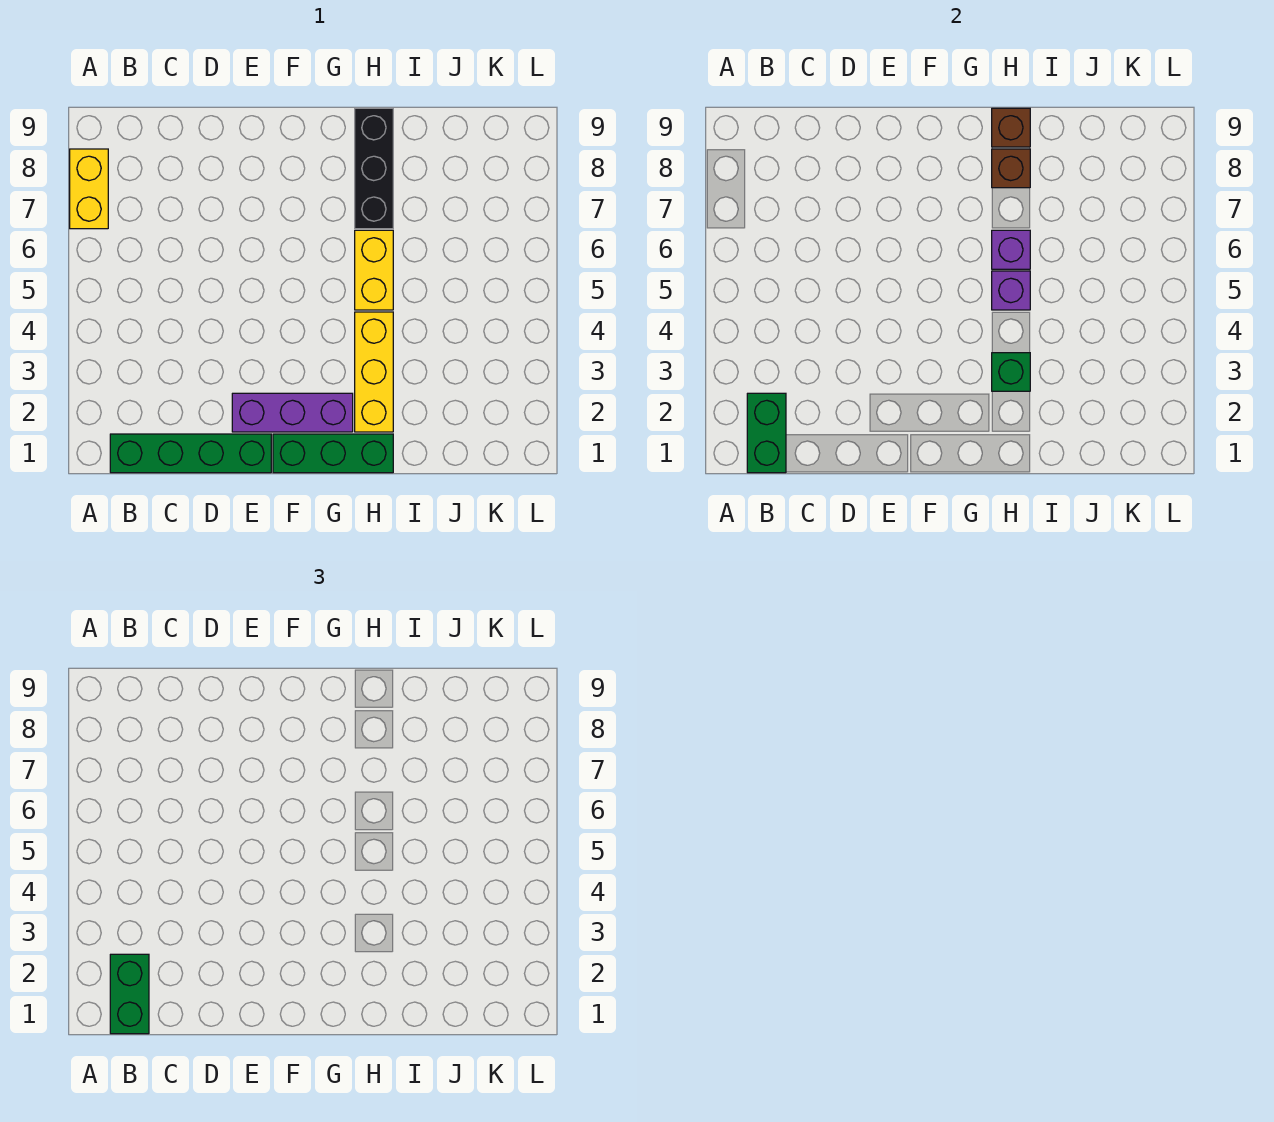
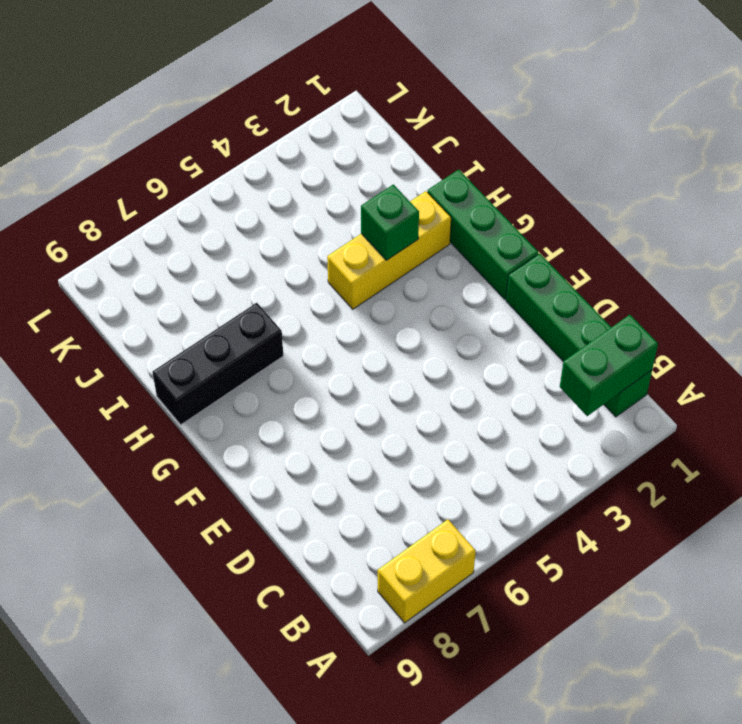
none -> purple brick E2:G2 level 1
none -> yellow brick H5:H6 level 1
none -> purple brick H5 level 2

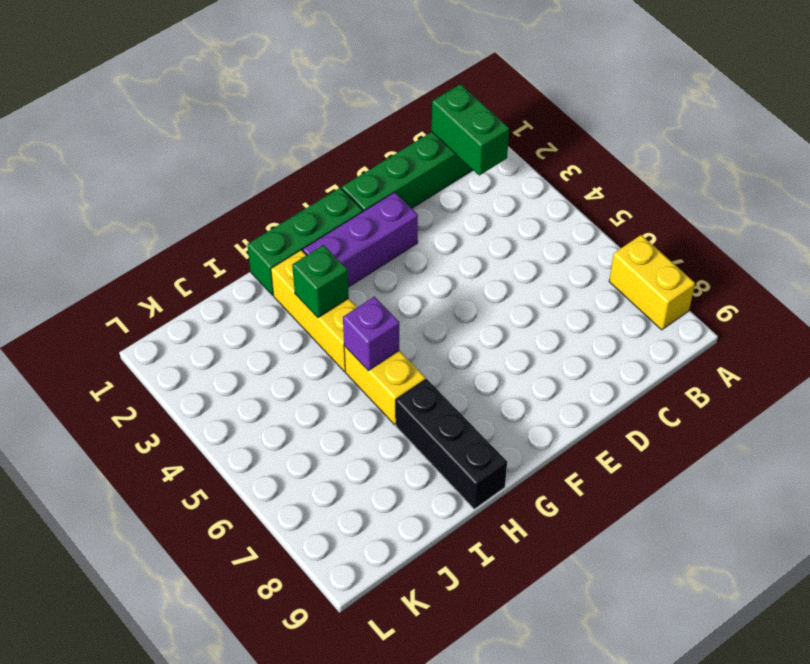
none -> purple brick H6 level 2
none -> brown brick H8 level 2
none -> brown brick H9 level 2

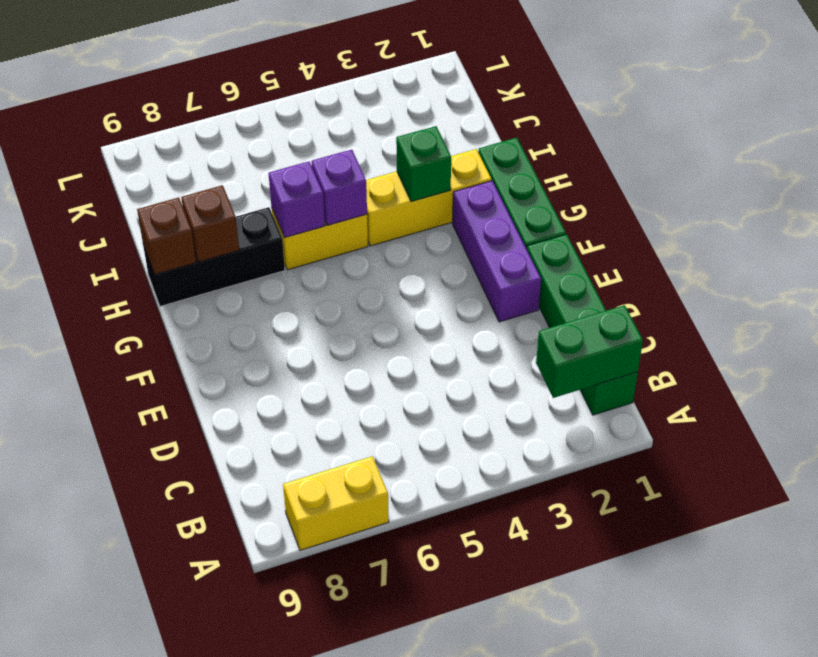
none -> green brick B1:B2 level 3

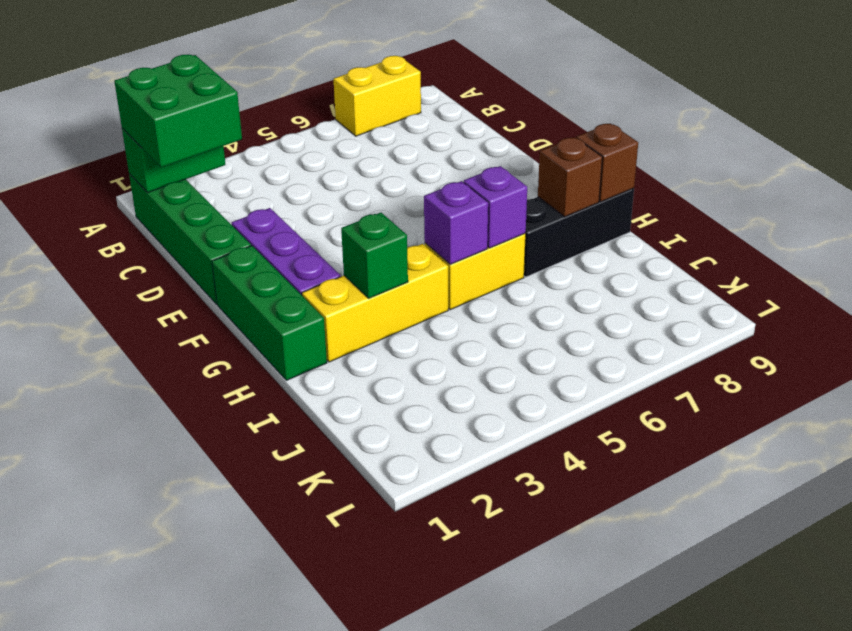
green brick B1:C2 level 3 -> green brick B1:B2 level 3

